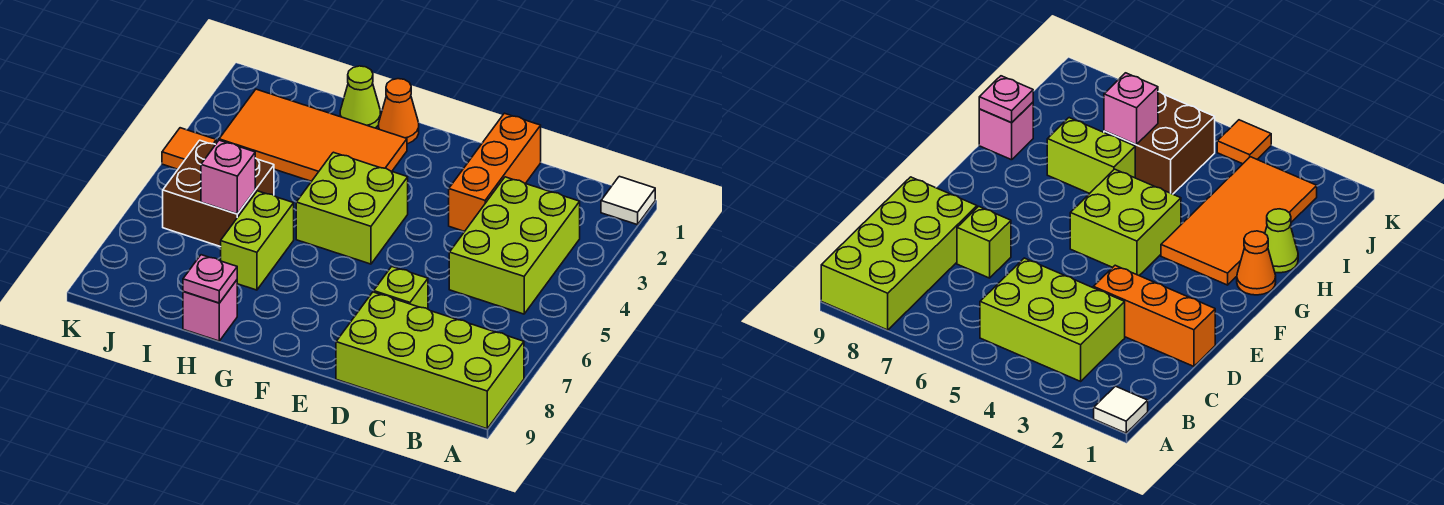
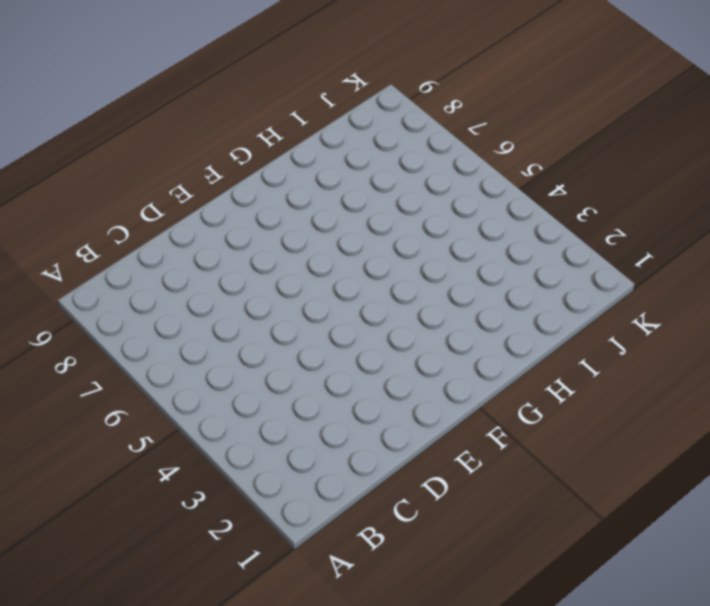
none -> white tile A1 level 1
none -> lime brick A8:D9 level 1
none -> lime brick B3:C5 level 1

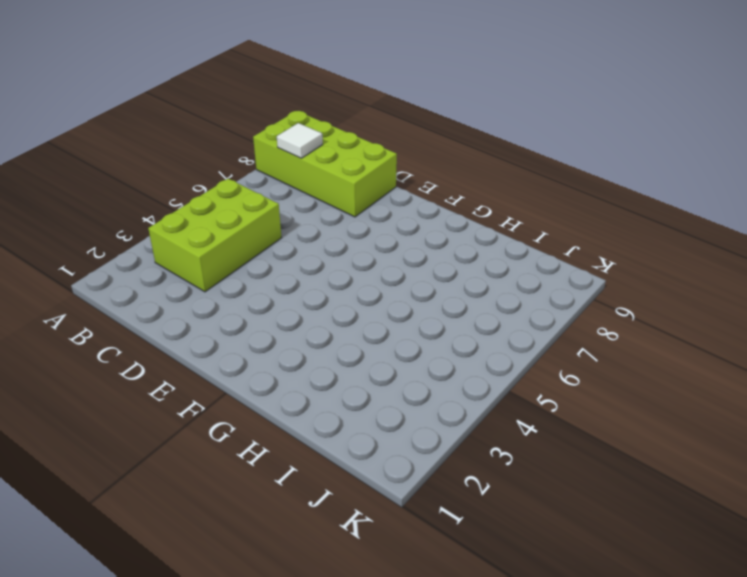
white tile B8 level 2 -> white tile A1 level 1
none -> orange brick D1:D3 level 1
none -> lime brick D7 level 1
none -> lime brick F4:G5 level 1

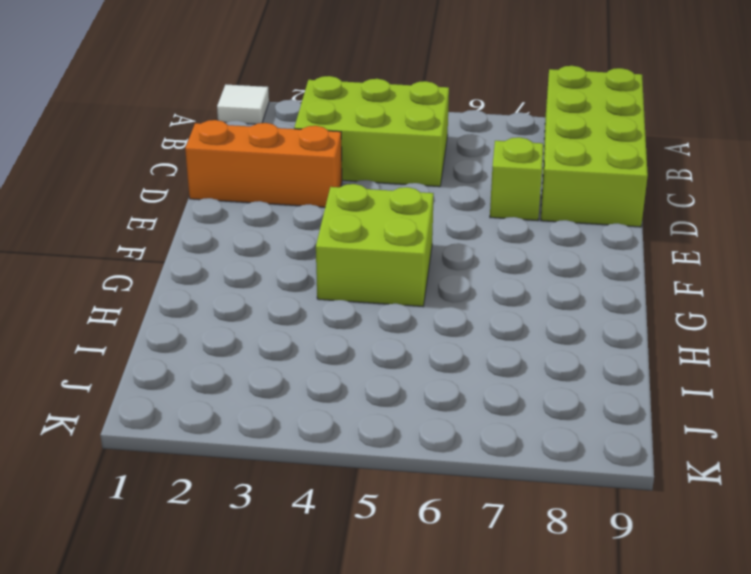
none -> orange cone G1 level 1
none -> orange tile G2:J3 level 1
none -> lime cone H1 level 1

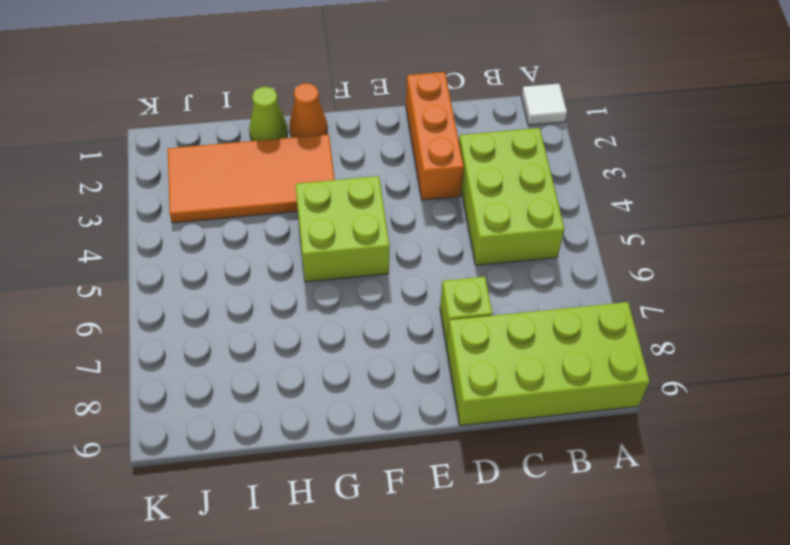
none -> lime brick H6:H7 level 1
none -> pink brick H9 level 1
none -> brown brick I5:J6 level 1

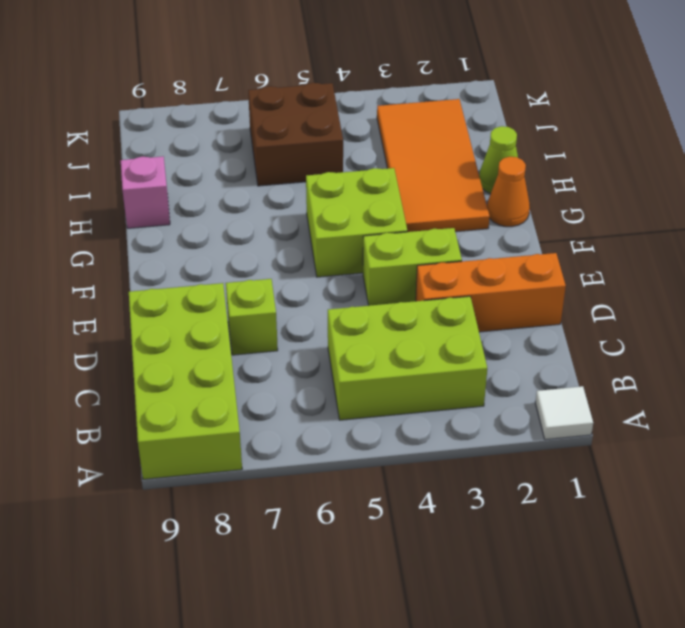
lime brick E3:E4 level 1 -> lime brick H6:H7 level 1
none -> orange tile K4 level 1
none -> pink plate H9 level 2
none -> pink brick I6 level 2

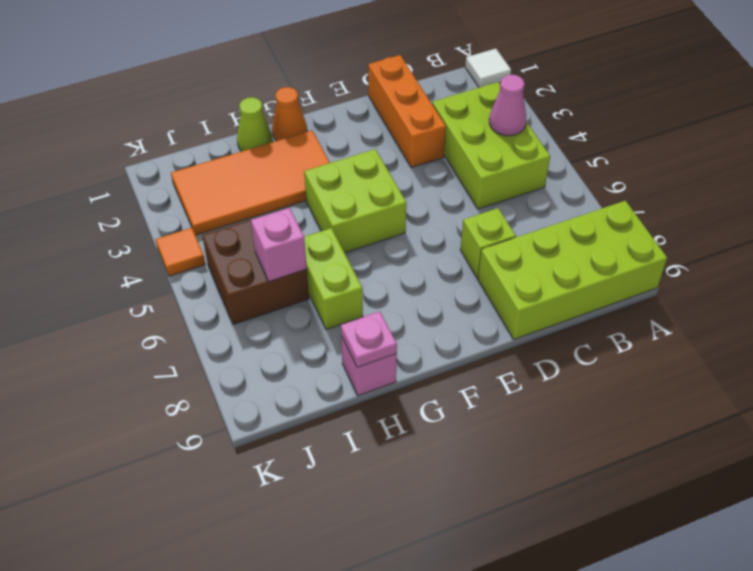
pink cone B4 level 2 -> none

